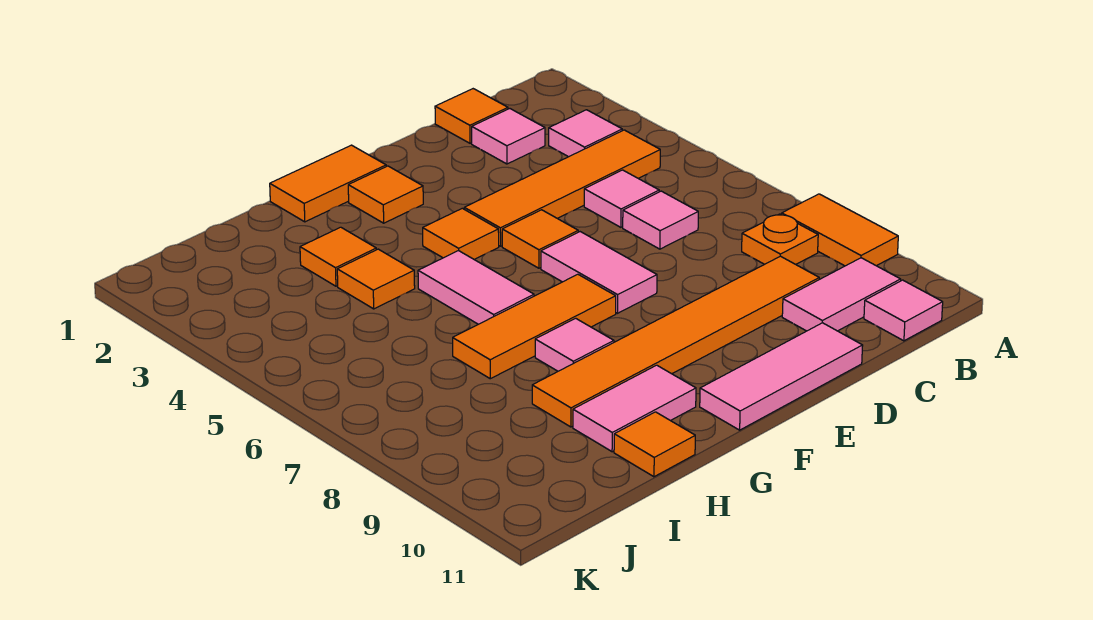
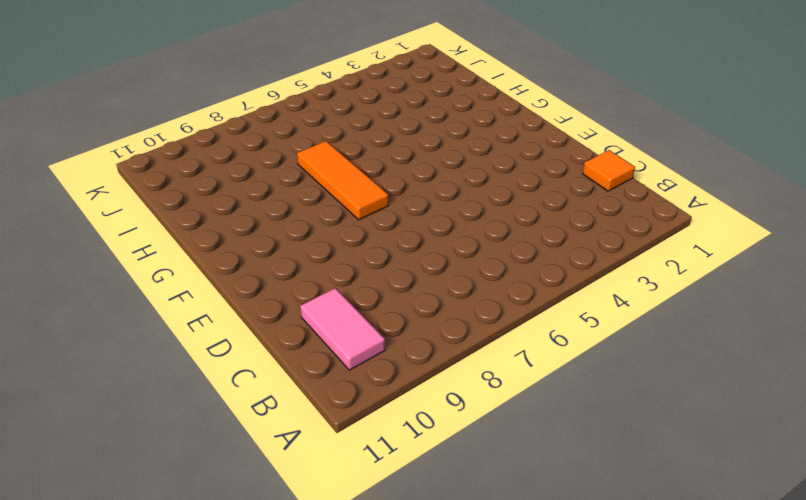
none -> orange tile A8:A9 level 1
none -> pink tile B3 level 1
none -> orange tile B4:E4 level 1

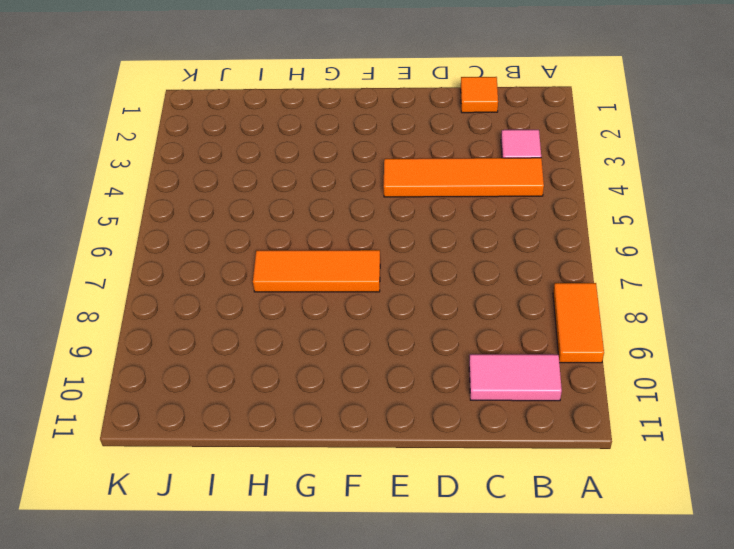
none -> orange plate B8 level 1
none -> pink tile B11 level 1
none -> pink tile C2 level 1

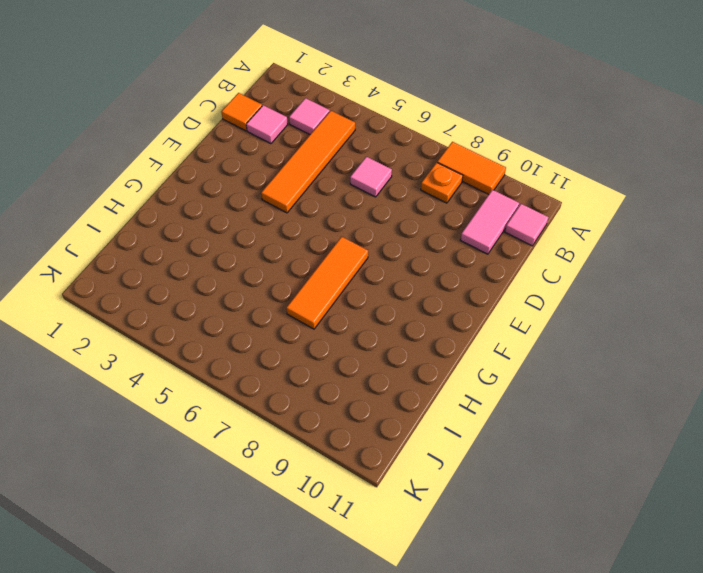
none -> pink tile C5 level 1
none -> orange tile C9:H9 level 1
none -> pink tile D11:F11 level 1

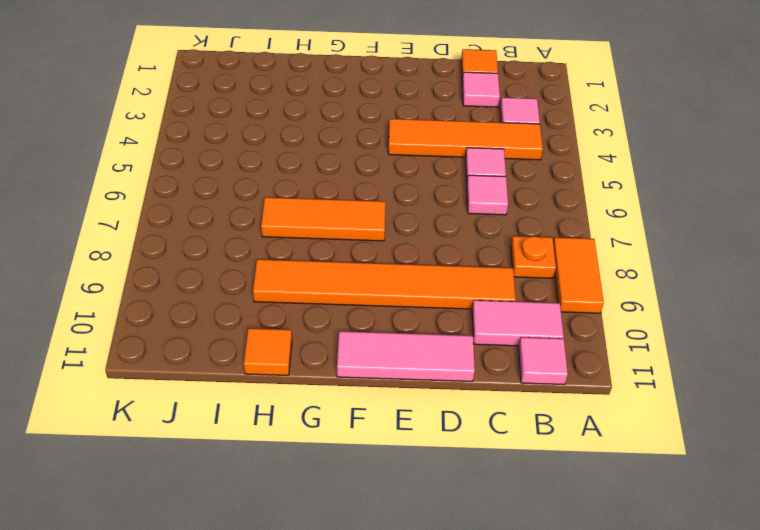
none -> orange tile E5 level 1
none -> pink tile E6:E7 level 1
none -> orange tile F1:G1 level 1

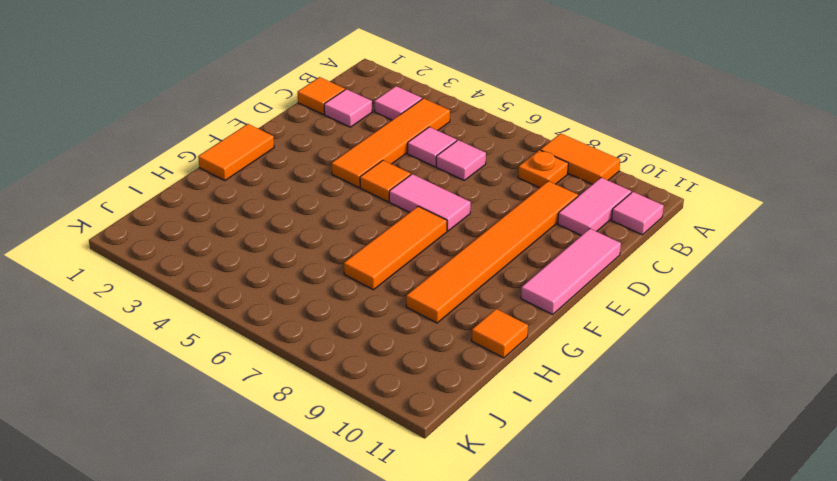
none -> orange tile F2 level 1
none -> orange tile F4 level 1
none -> pink tile G5:G6 level 1

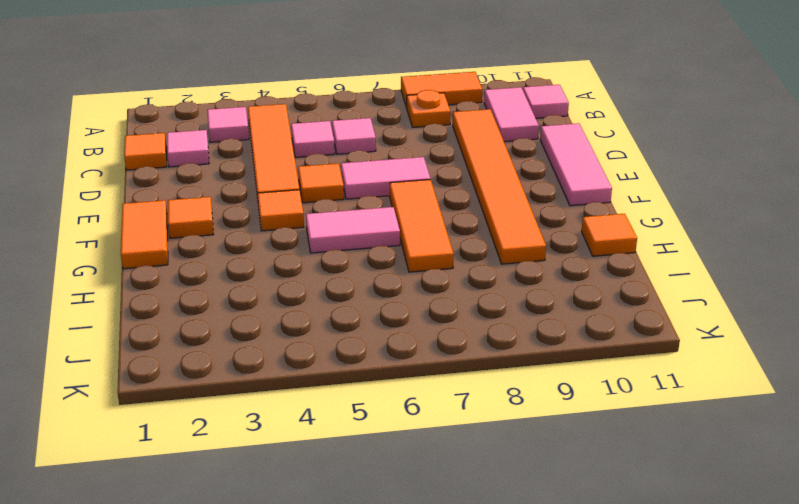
none -> pink tile G8 level 1
none -> pink tile G10:H10 level 1
none -> orange tile H3 level 1

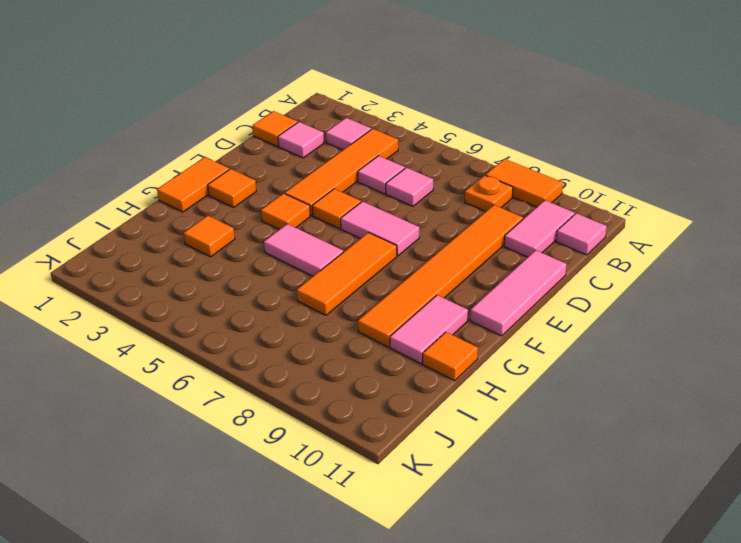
none -> pink tile G8 level 1
none -> orange tile H4 level 1

